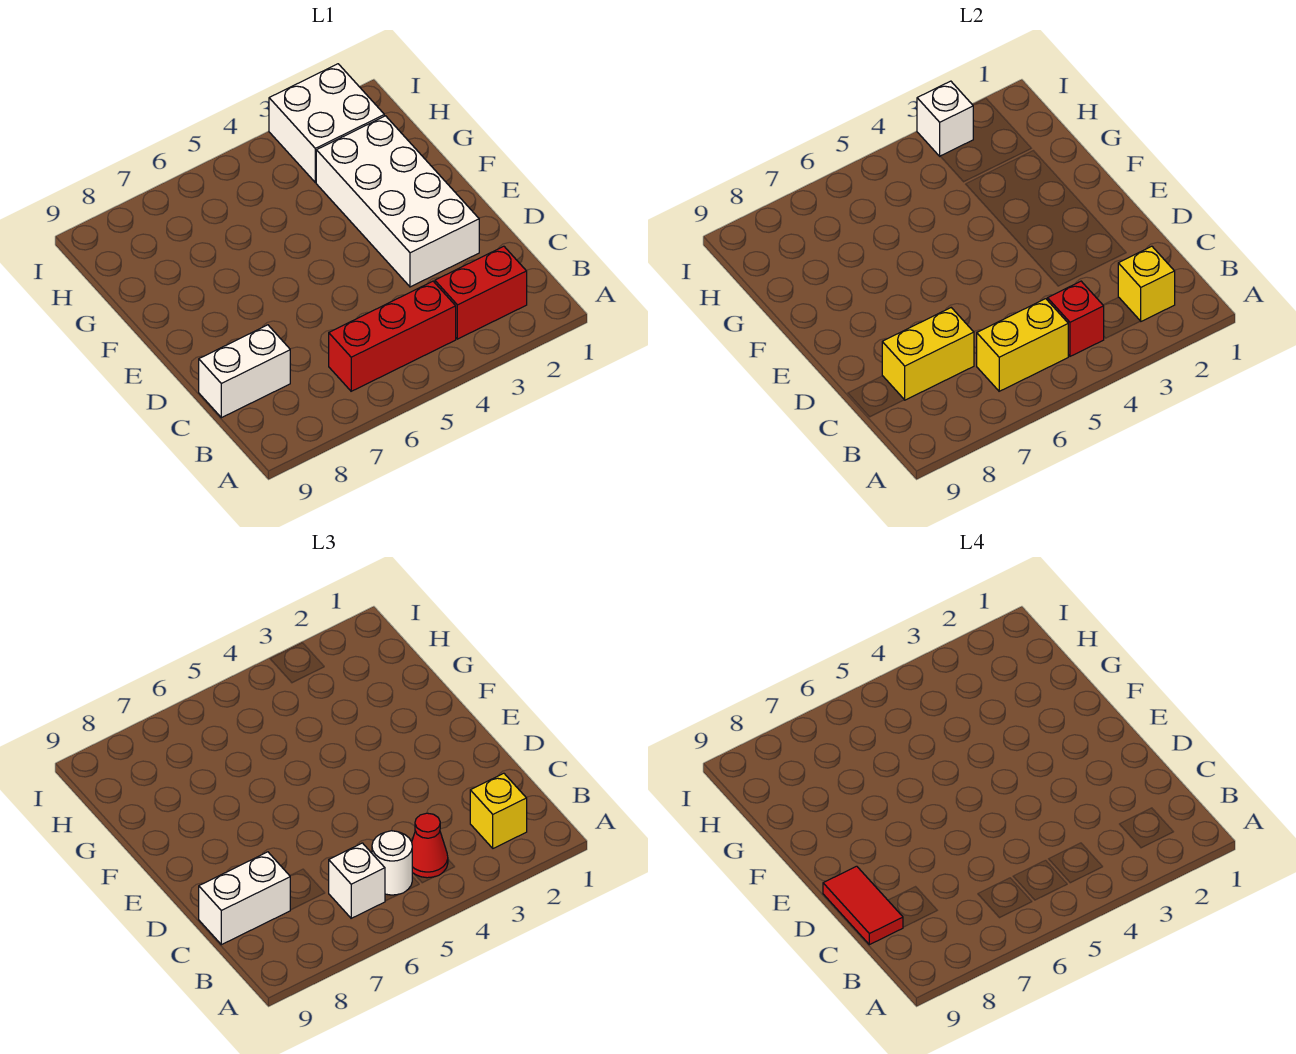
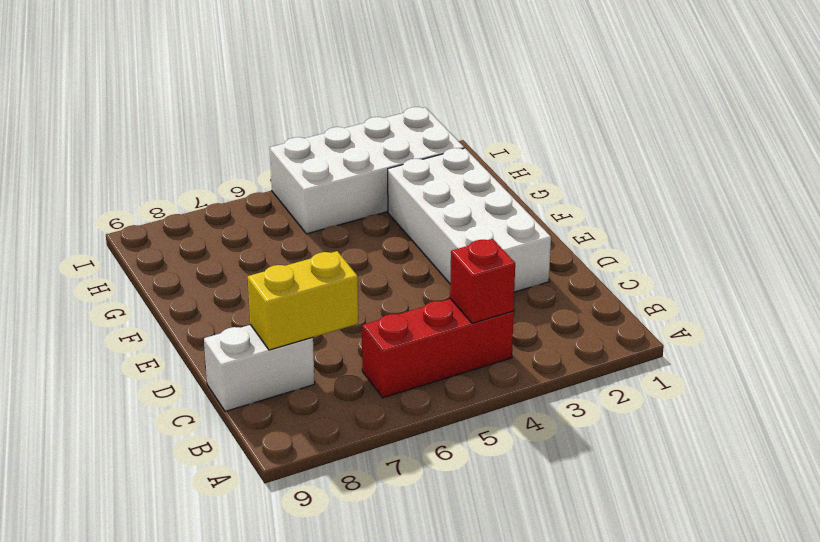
white brick H2:I5 level 1 -> white brick H2:I3 level 1
none -> red brick B2:B3 level 1
none -> yellow brick B2 level 2
none -> yellow brick B5:B6 level 2

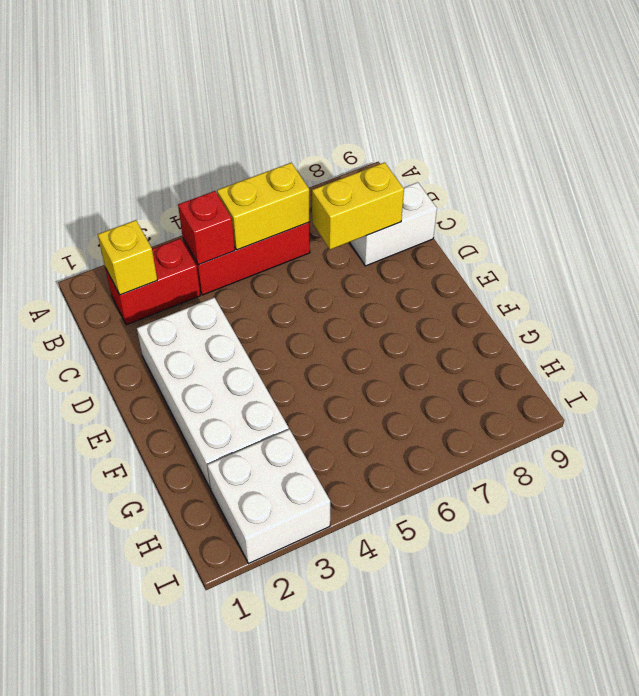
none -> white brick I3 level 2
none -> yellow brick B2 level 3
none -> red cone B4 level 3

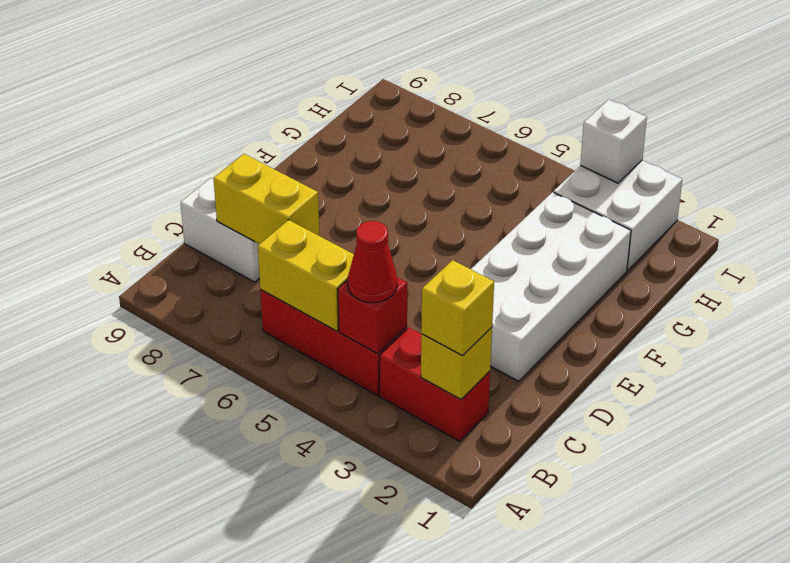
none -> white round brick B5 level 3
none -> white brick B6 level 3
none -> white brick C8:C9 level 3

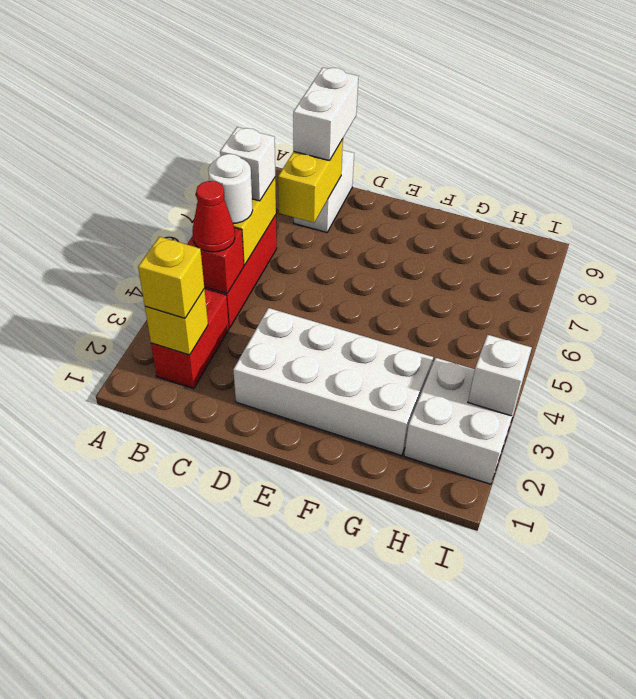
none -> red tile C9:D9 level 4

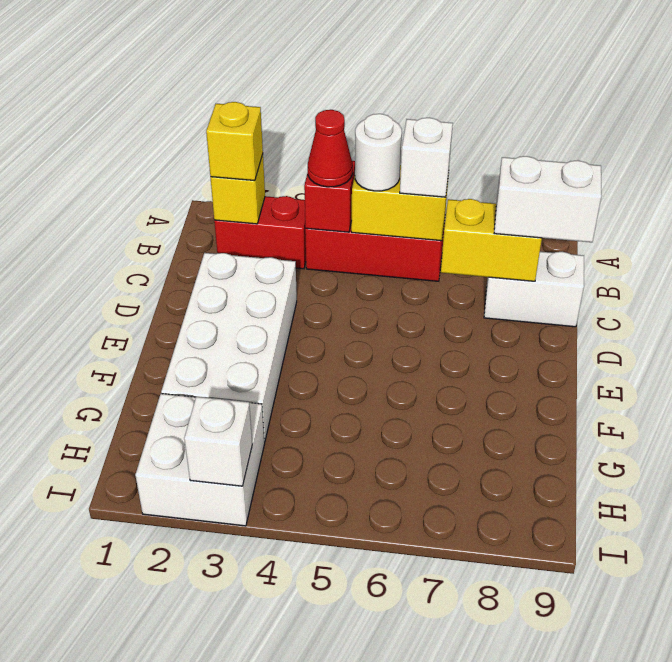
none -> red tile C9:D9 level 4

